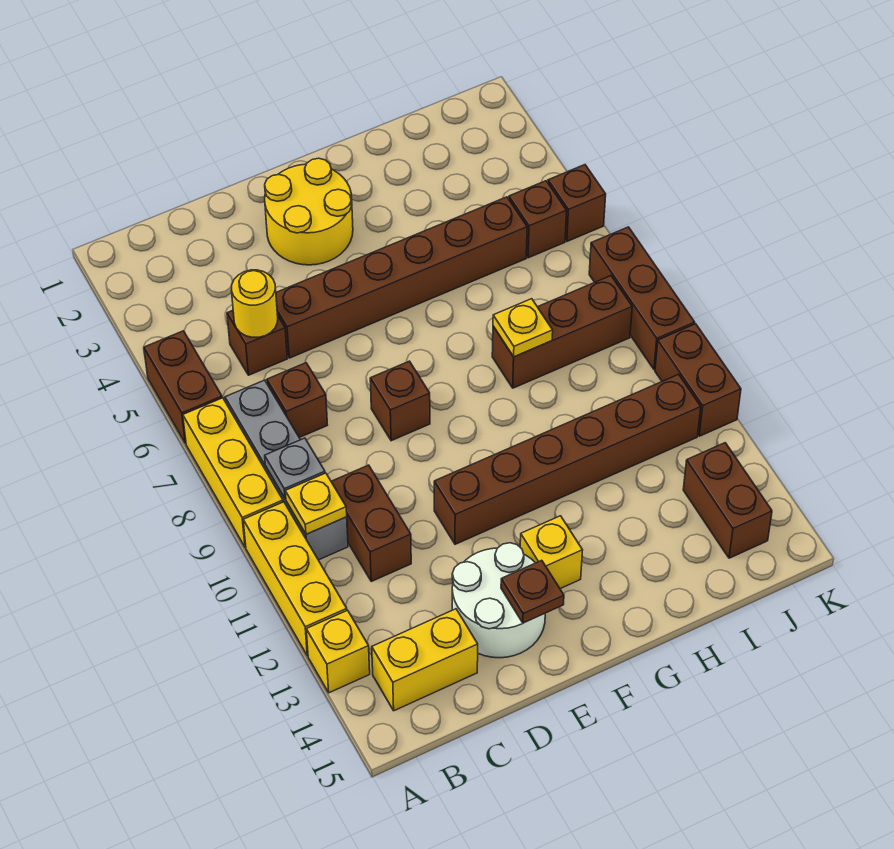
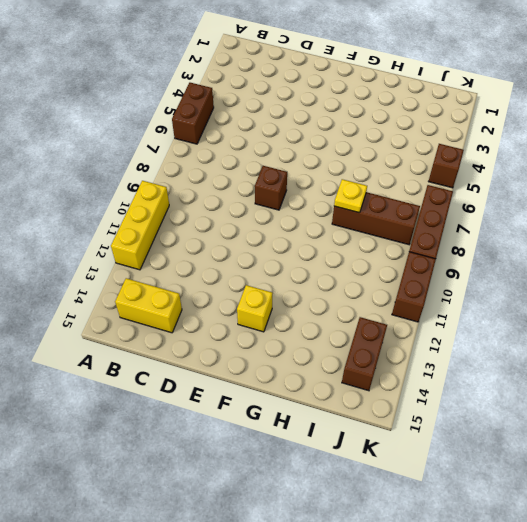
none -> yellow brick A7:A9 level 1
none -> yellow brick A13 level 1
none -> grey brick B7:B10 level 1

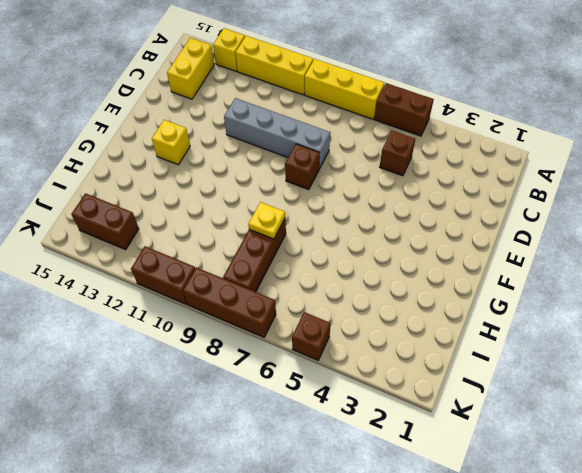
grey brick D8:D11 level 1 -> grey brick B7:B10 level 1
none -> brown brick C7 level 1
none -> brown brick C10:C11 level 1
none -> brown brick D5:I5 level 1

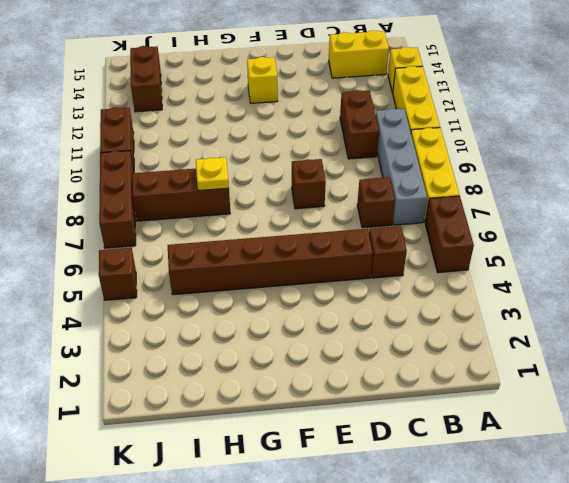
none -> white round brick D13:E14 level 1
none -> yellow round brick E2:F3 level 1
none -> brown brick E11:J11 level 1

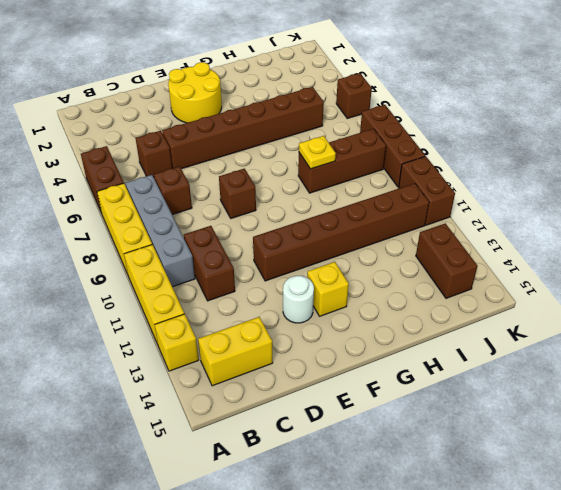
white round brick E13 level 1 -> white round brick D13:E14 level 1
none -> brown brick J5 level 1
none -> grey plate B9 level 2
none -> yellow plate B10 level 2

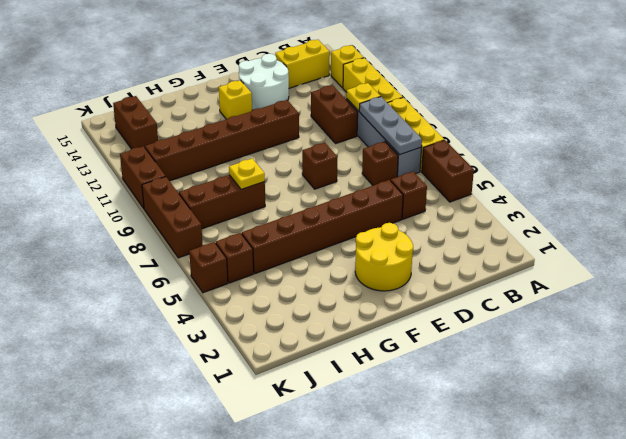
grey plate B7:B9 level 2 -> grey plate B9 level 2
none -> yellow round brick C5 level 2
none -> brown plate E14 level 2

